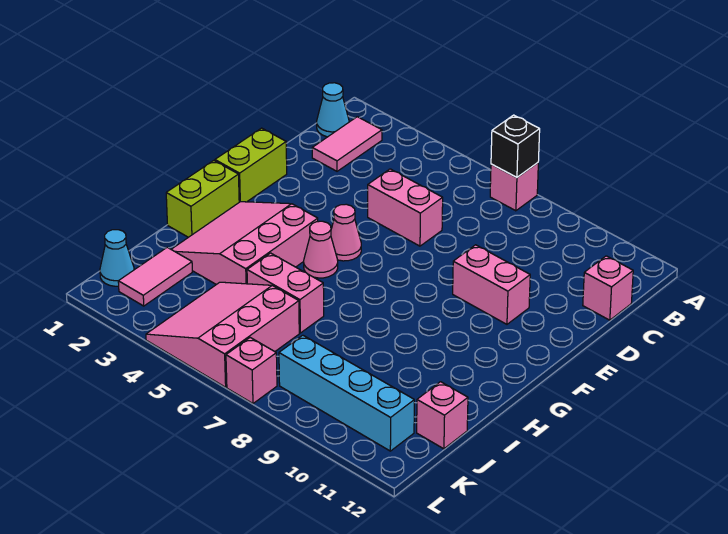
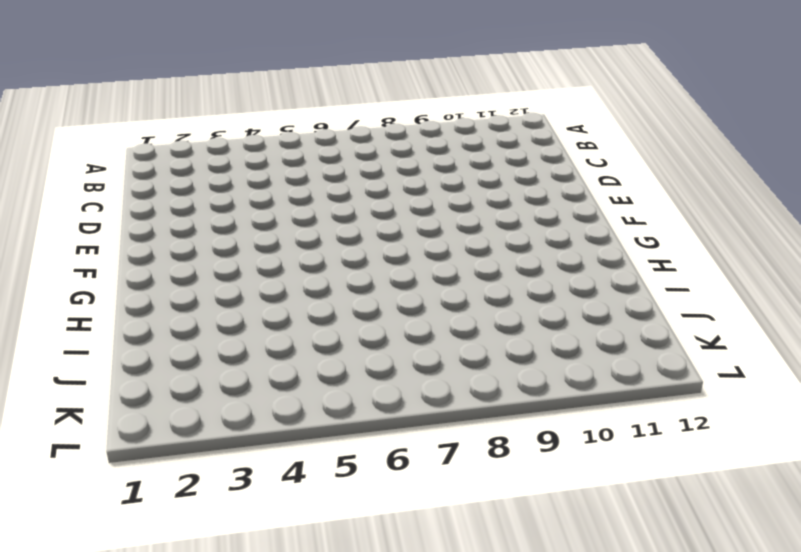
none -> pink brick A7 level 1
none -> cyan cone B1 level 1
none -> pink tile B2:C2 level 1

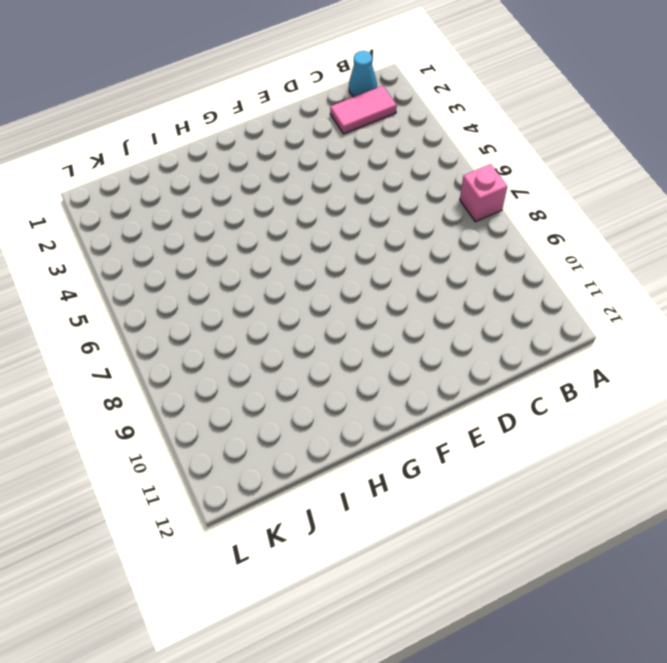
none -> pink brick C12 level 1
none -> pink brick D5:D6 level 1
none -> lime brick E1:F1 level 1

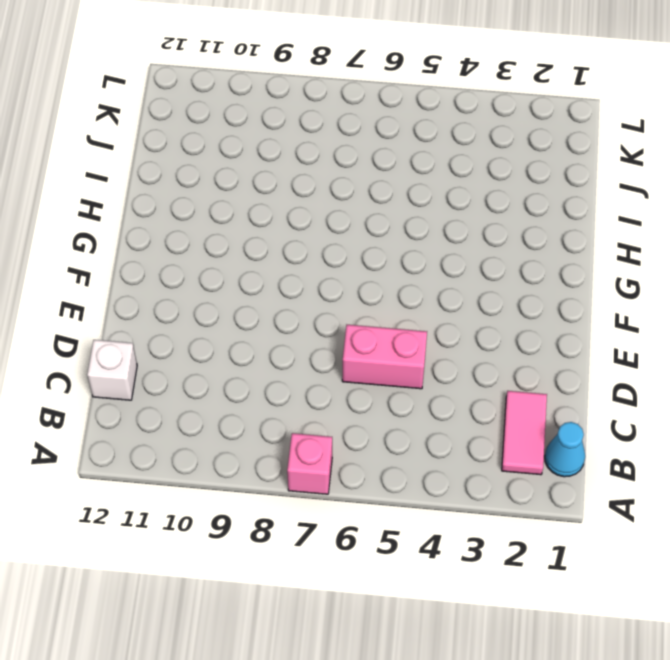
white brick C12 level 1 -> pink brick C12 level 1
none -> lime brick E1:F1 level 1
none -> pink brick E9:E10 level 1
none -> pink cone F5 level 1

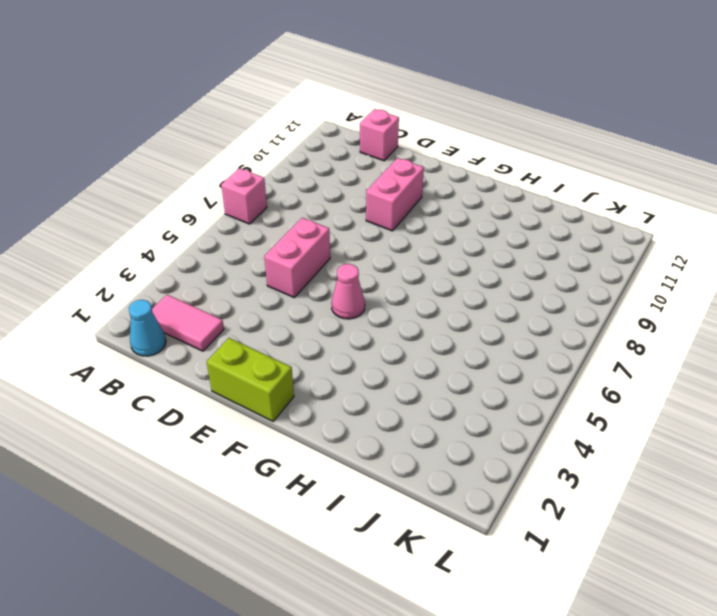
none -> lime brick G1:H1 level 1
none -> pink slope G2:I4 level 1 top 4
none -> pink cone G5 level 1

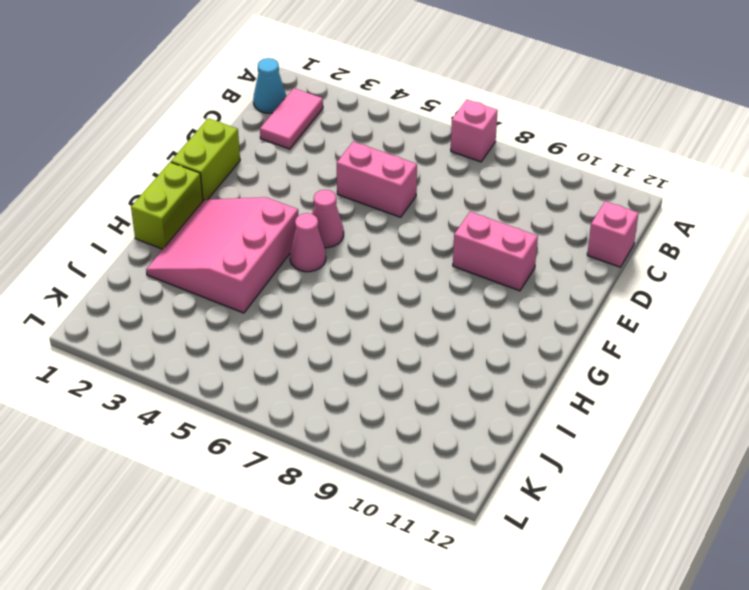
none -> pink brick I5:I6 level 1
none -> pink tile J2:K2 level 1
none -> pink slope J4:L6 level 1 top 6

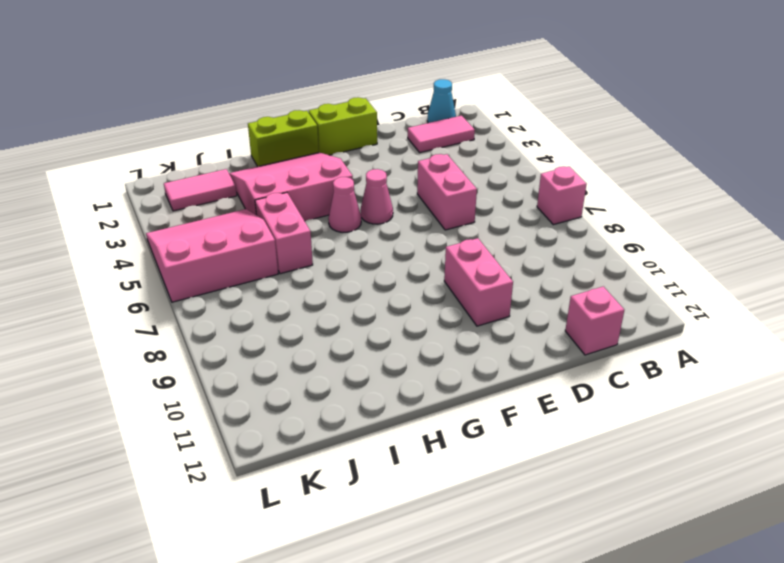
none -> pink brick J12 level 1
none -> cyan cone K1 level 1
none -> cyan brick K8:K11 level 1

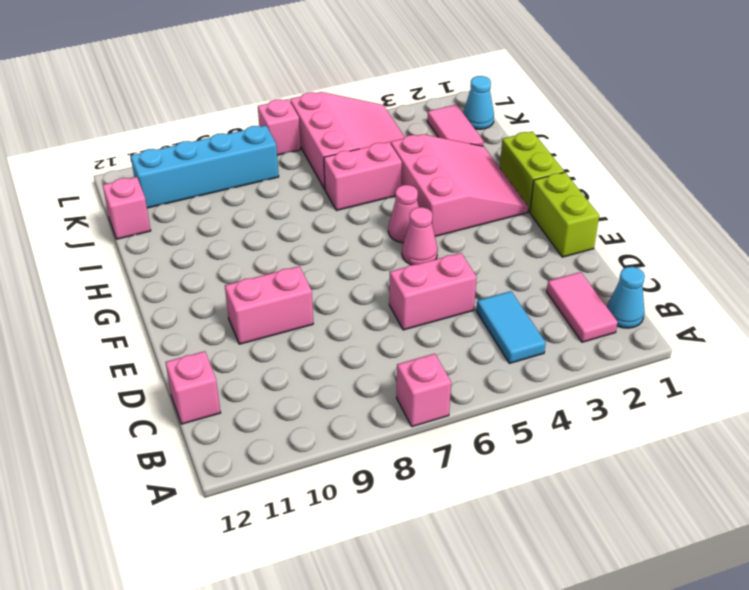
cyan tile B4:C4 level 1 -> none
none -> black brick A7 level 2

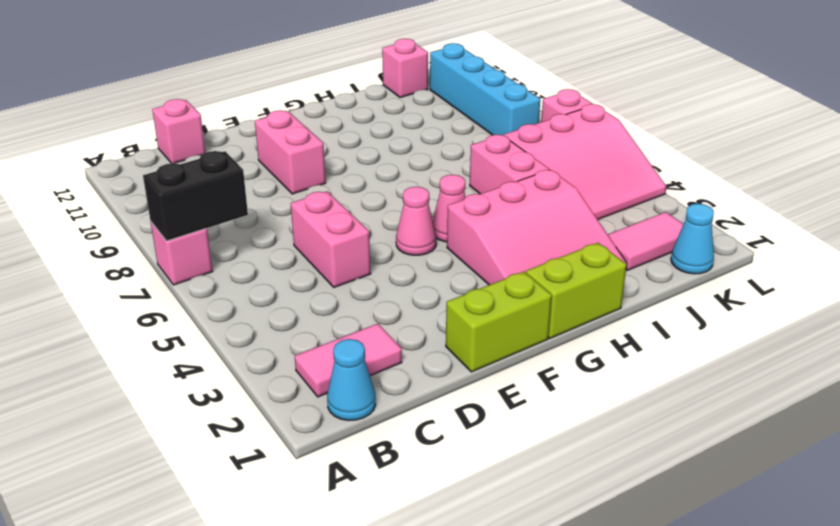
black brick A7:B7 level 2 -> black brick A7 level 2

